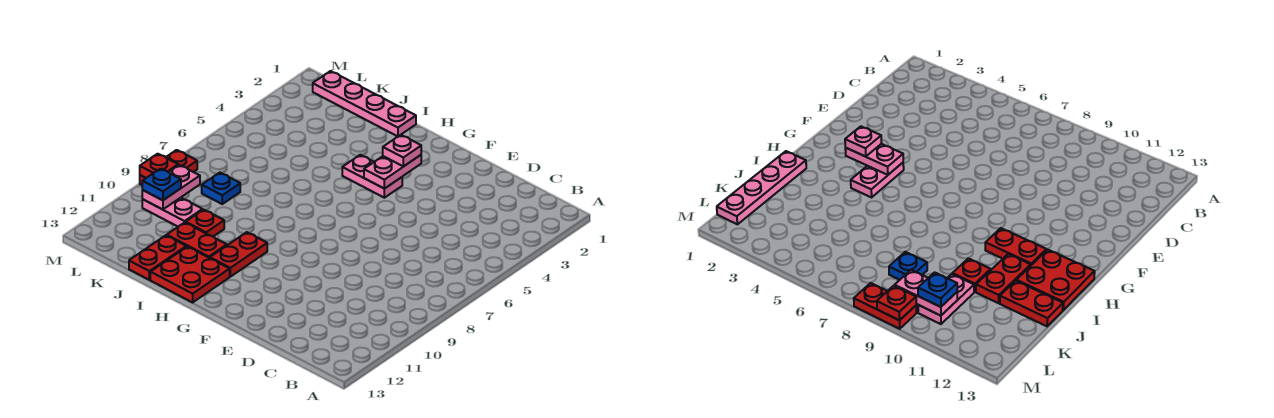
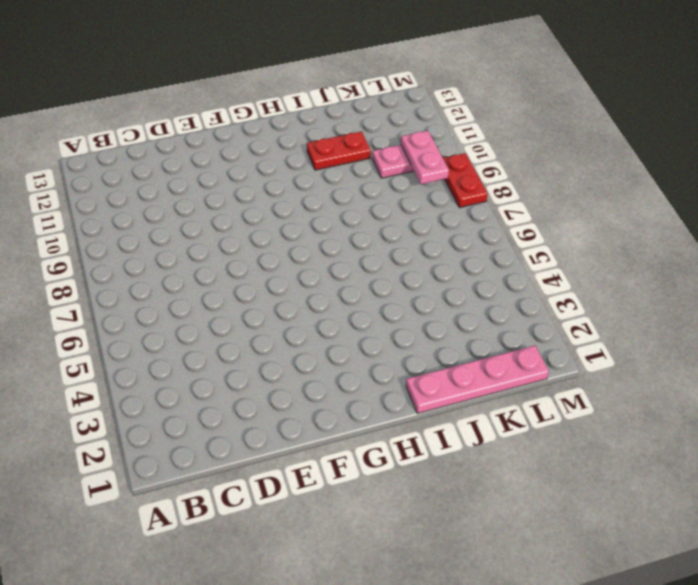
none -> pink plate G4:H4 level 1
none -> red plate H10:H11 level 1
none -> red plate H12:I13 level 1

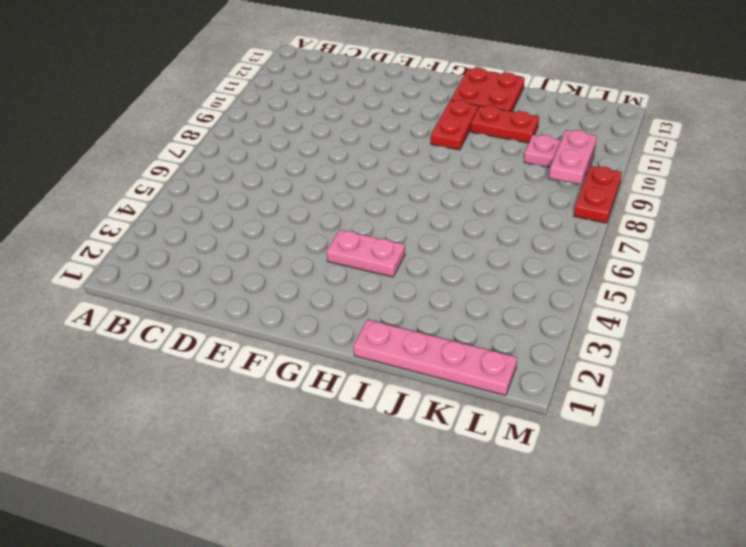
none -> red plate J10 level 1
none -> red plate J12:J13 level 1
none -> blue plate K8 level 1

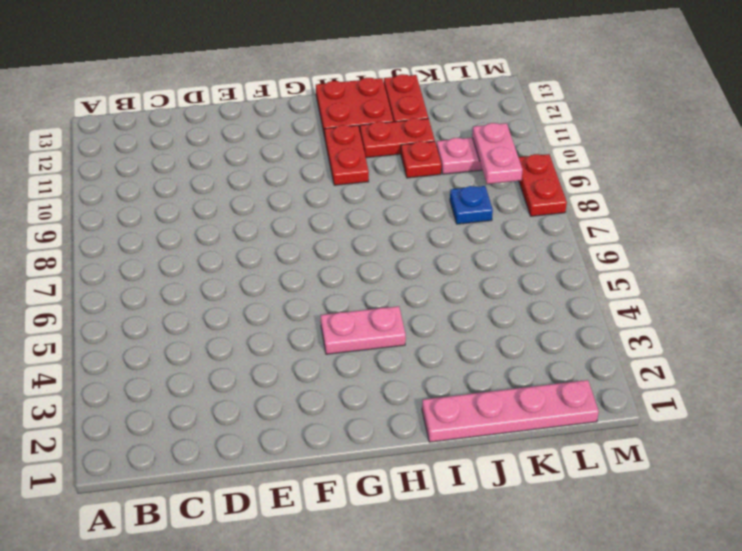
none -> pink plate G3:G4 level 2
none -> red plate M9 level 2
none -> pink plate G3 level 3

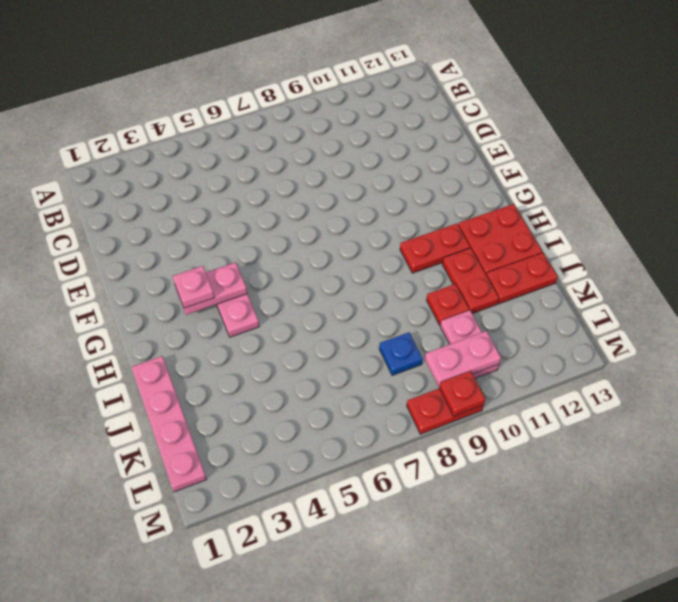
none -> blue plate L10 level 3

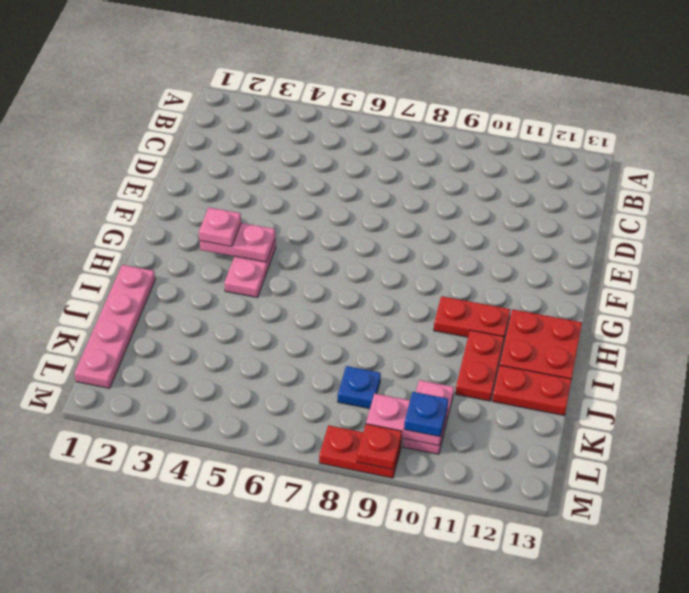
none -> red plate J10 level 1

